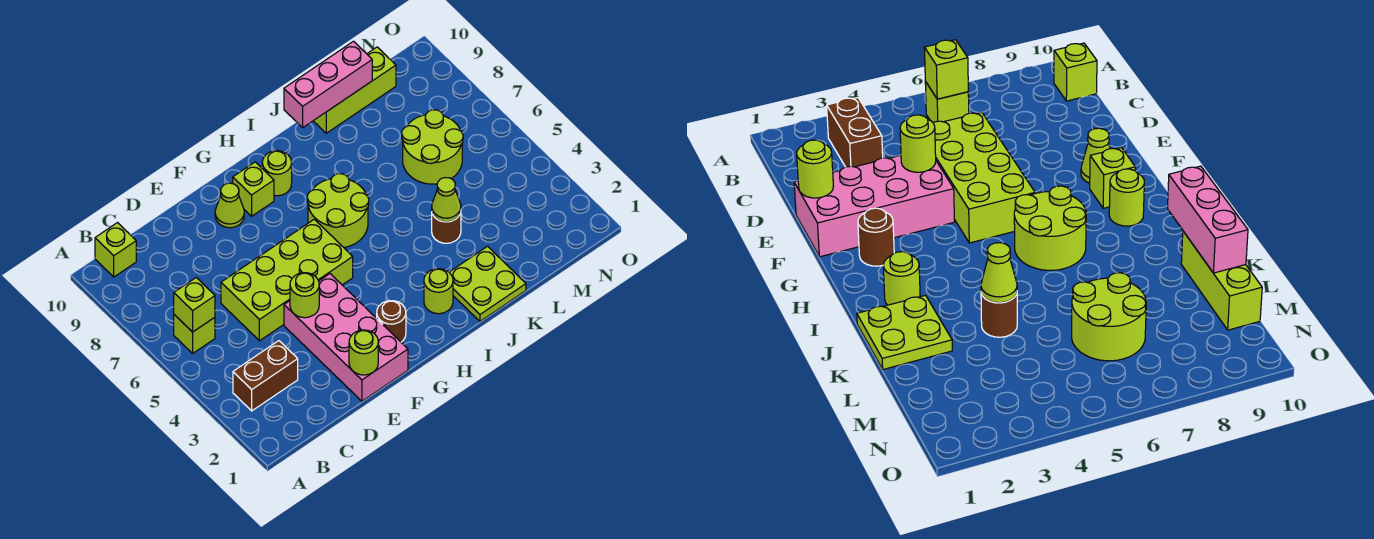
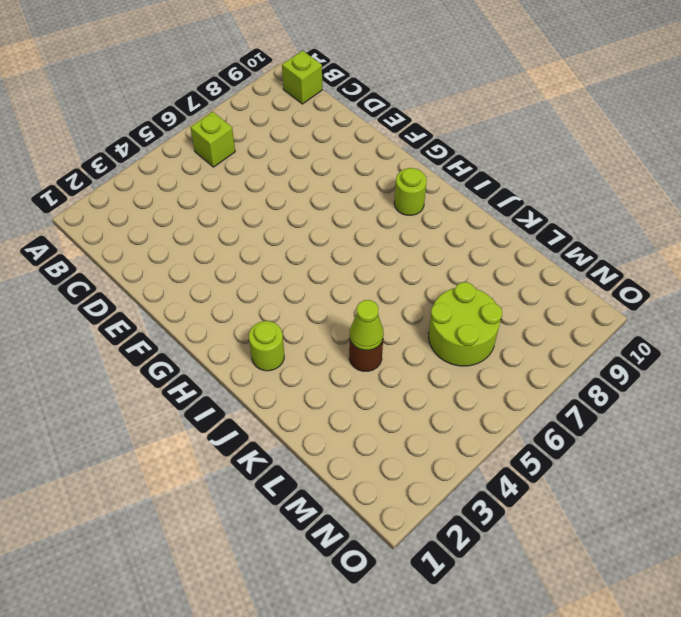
none -> brown brick B3:C3 level 1
none -> lime brick D5:G6 level 1
none -> pink brick E1:F4 level 1

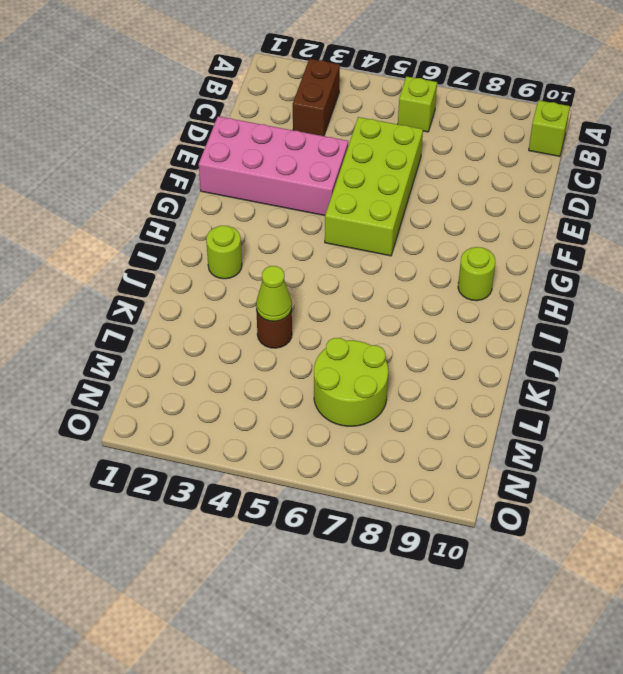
none -> lime cone F9 level 1
none -> brown round brick G2 level 1
none -> lime brick G9 level 1

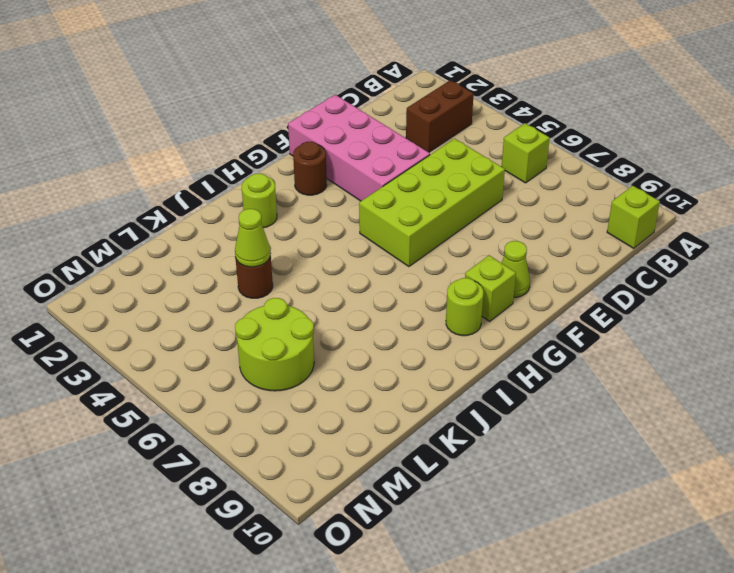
none -> lime round brick H6:I7 level 1
none -> lime plate J1:K2 level 1
none -> lime brick K10:M10 level 1

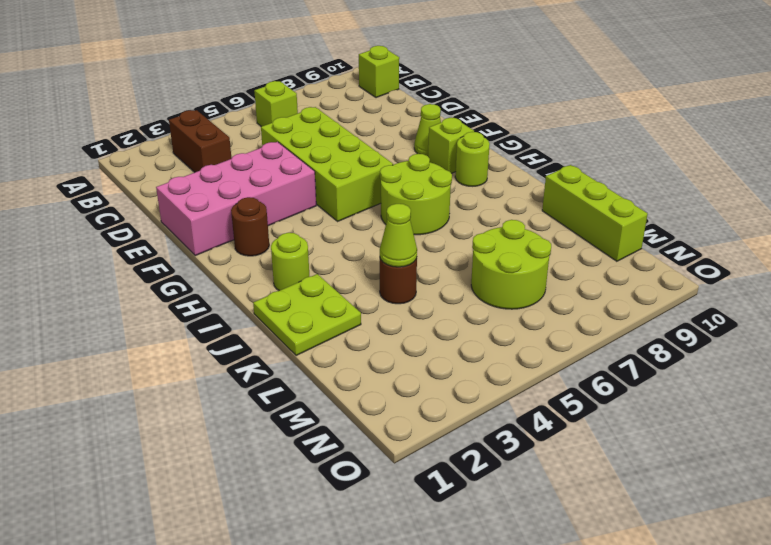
none -> lime brick B6 level 2
none -> lime round brick E1 level 2
none -> lime round brick E4 level 2

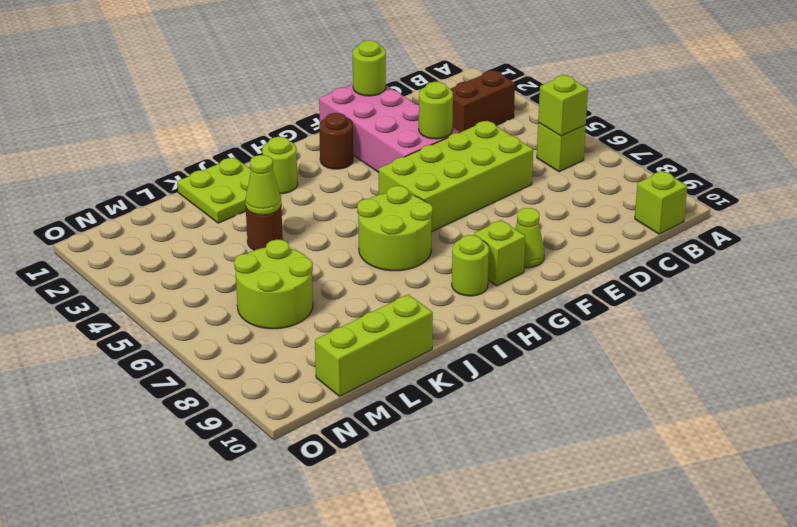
none -> pink brick J10:L10 level 2

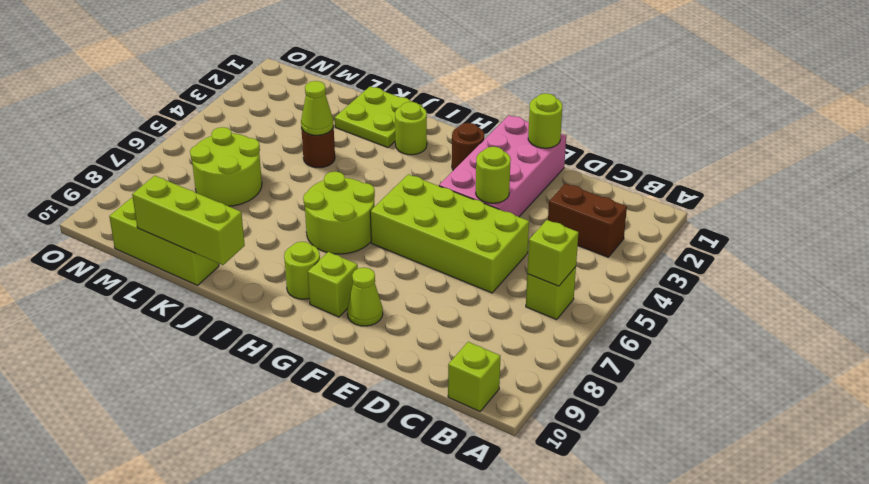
lime brick J10:L10 level 2 -> pink brick J10:L10 level 2

